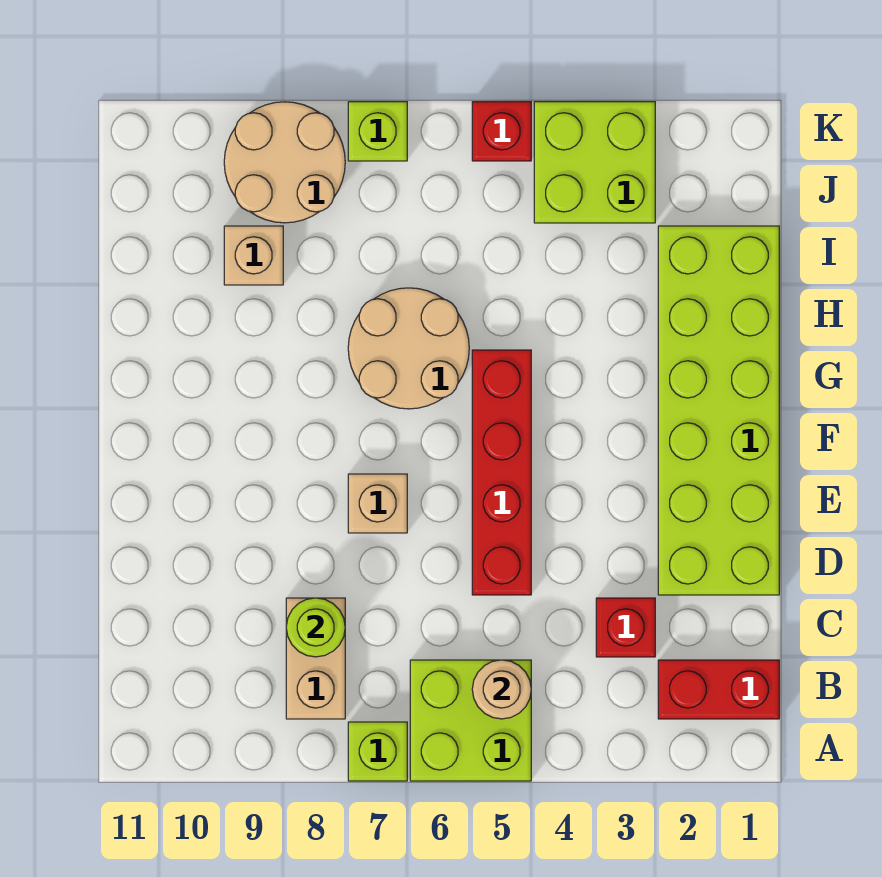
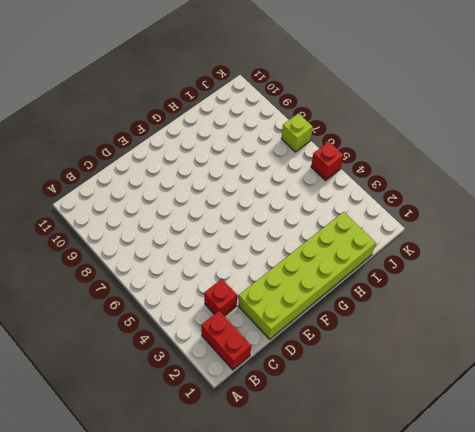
none -> lime brick A5:B6 level 1
none -> lime brick A7 level 1
none -> tan brick B8:C8 level 1

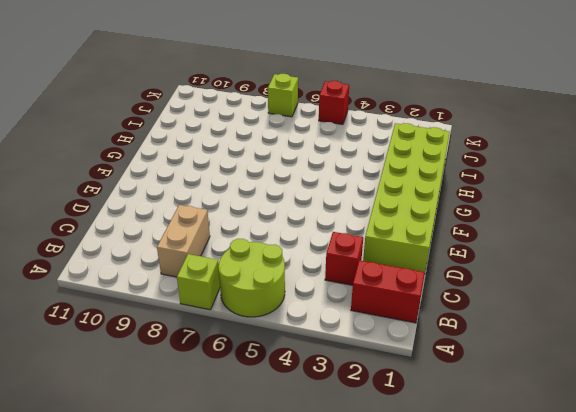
lime round brick A5:B6 level 1 -> lime brick A5:B6 level 1
none -> red brick D5:G5 level 1
none -> tan brick E7 level 1
none -> tan round brick G6:H7 level 1

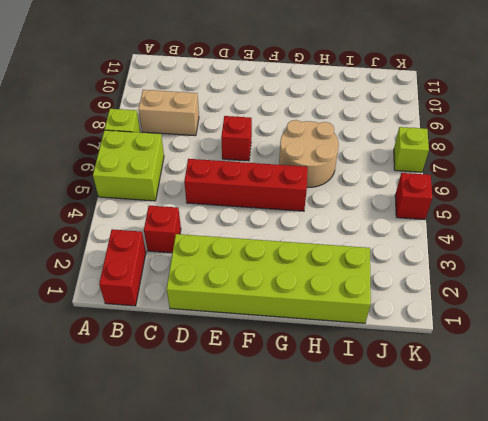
red brick E7 level 1 -> tan brick E7 level 1
none -> tan brick I9 level 1
none -> lime brick J3:K4 level 1
none -> tan round brick J8:K9 level 1

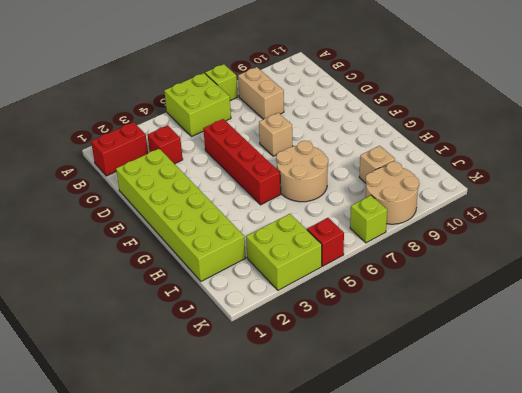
none -> tan round brick B5 level 2
none -> lime round brick C8 level 2

